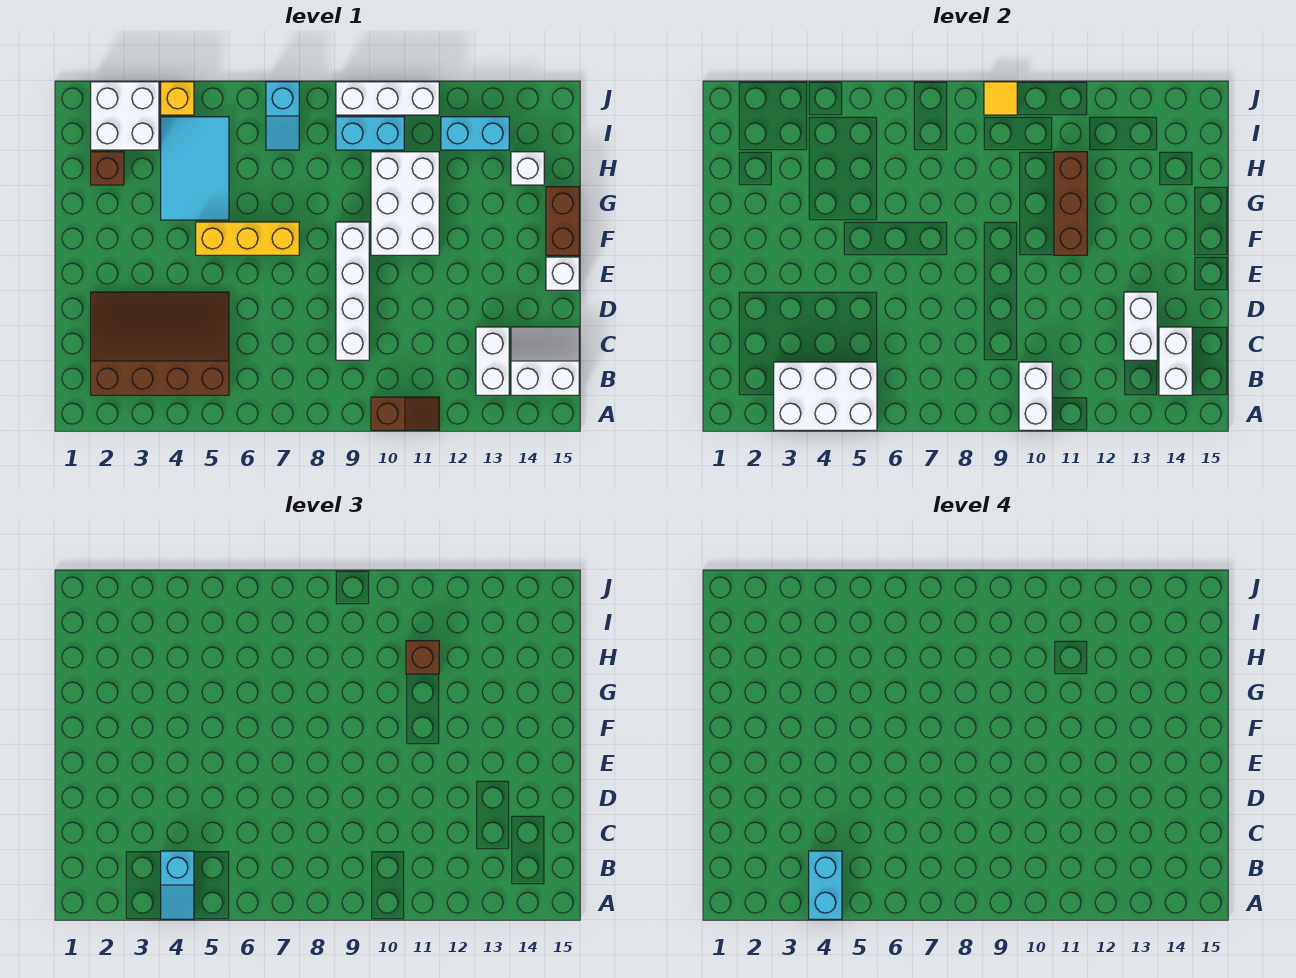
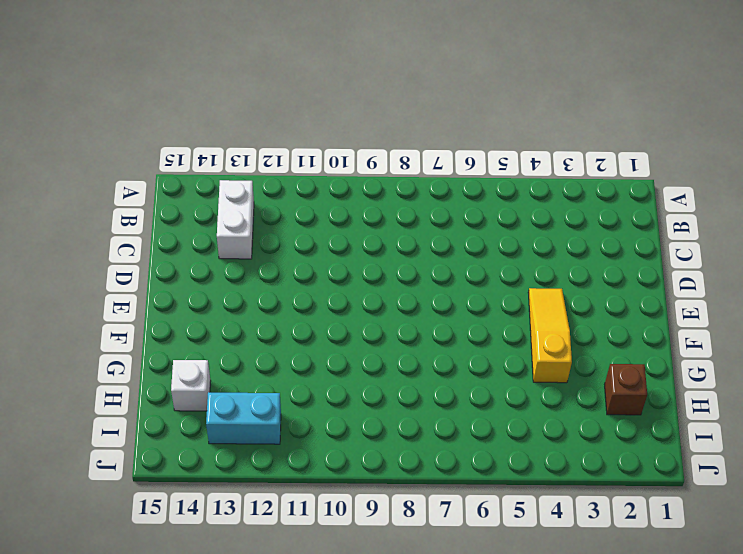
yellow slope E4:G4 level 1 top G -> cyan tile G4:I5 level 1
none -> brown slope A10:A11 level 1 top 10
none -> brown slope B2:D5 level 1 top B
none -> white slope B14:C15 level 1 top B

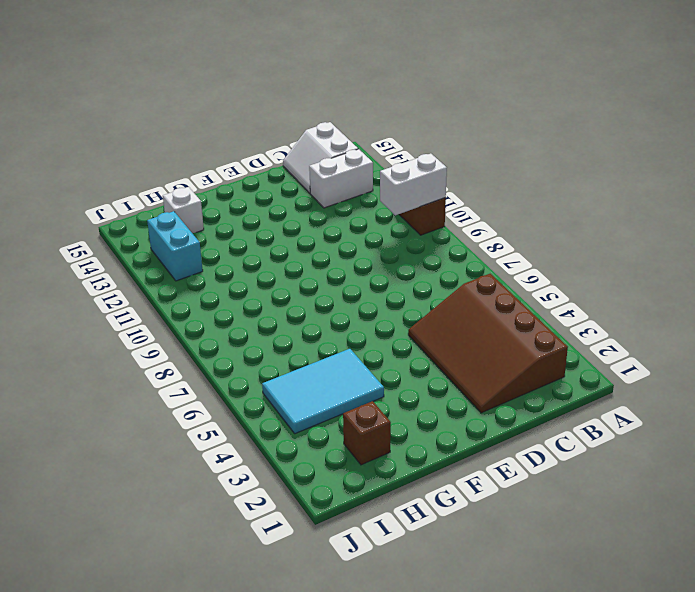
none -> white brick C9:F9 level 1
none -> white brick E15 level 1
none -> yellow brick F5:F7 level 1

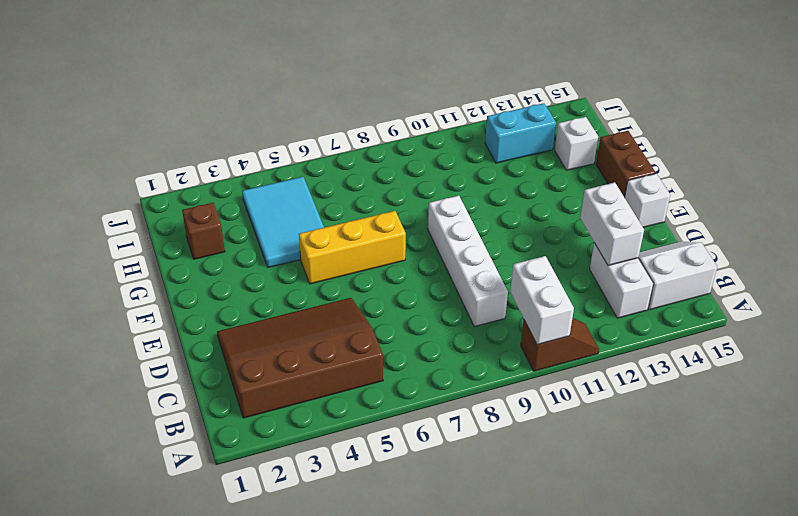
none -> white brick F10:H11 level 1
none -> white brick I2:J3 level 1
none -> cyan slope I7:J7 level 1 top J

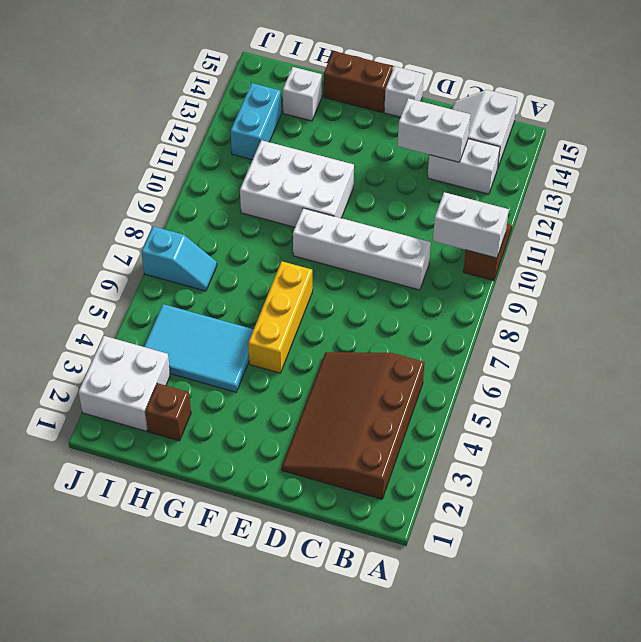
none -> cyan brick I9:I10 level 1
none -> yellow brick J4 level 1
none -> white brick J9:J11 level 1

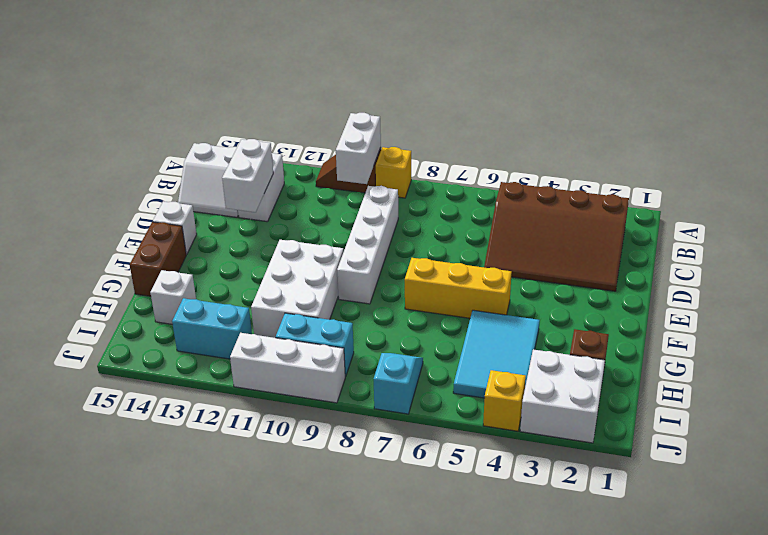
yellow brick A9 level 1 -> none
none -> white brick A3:B5 level 2
none -> white brick B14:C14 level 2
none -> brown brick F11:H11 level 2

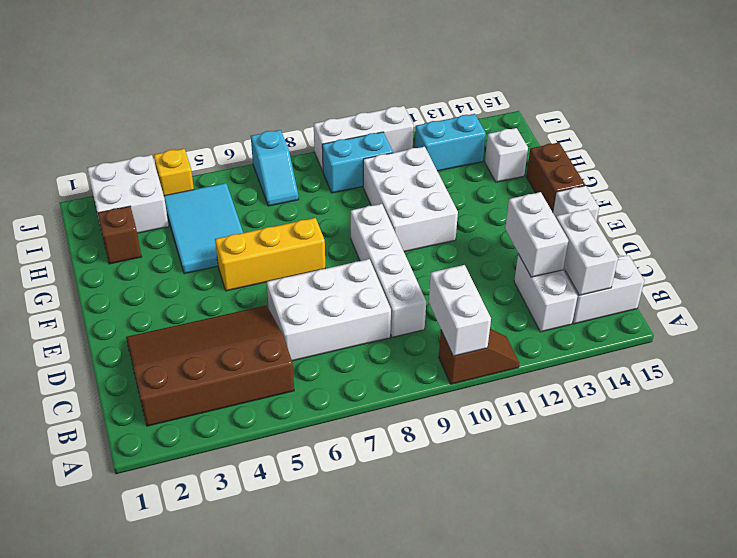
white brick C6:D8 level 1 -> white brick A3:B5 level 2
none -> brown brick F11:H11 level 2
none -> yellow tile J9 level 2
none -> cyan slope A4:B4 level 3 top B

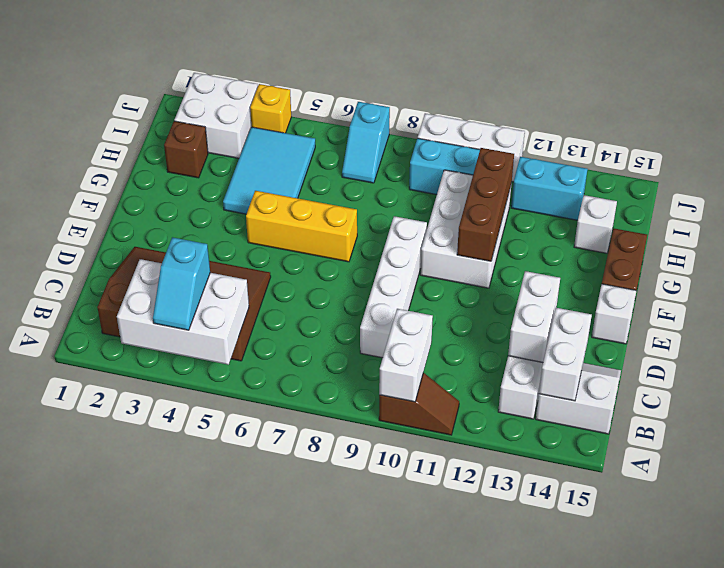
none -> yellow tile J9 level 2
none -> brown brick H11 level 3
none -> cyan brick A4:B4 level 4

